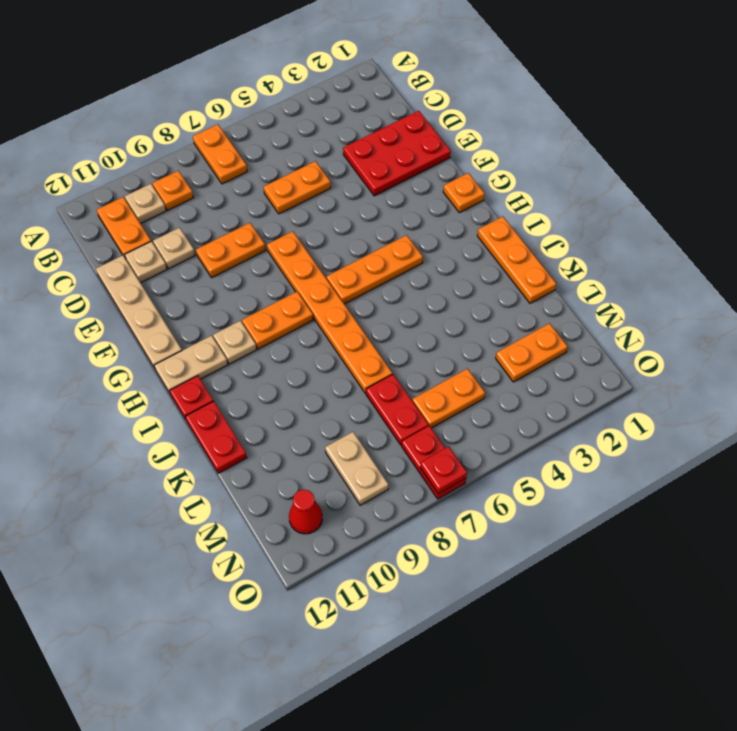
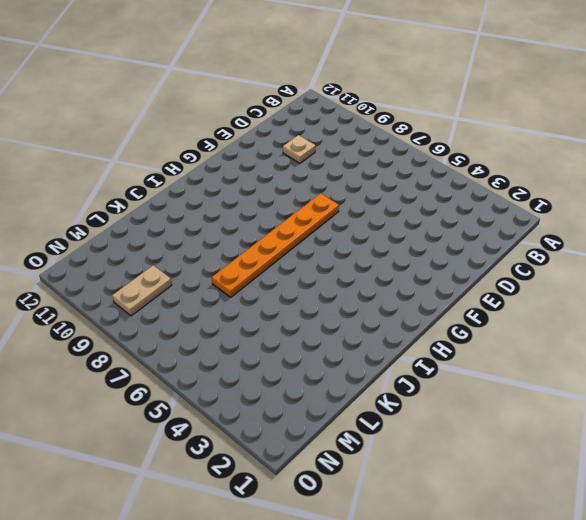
none -> orange plate A7:B7 level 1
none -> orange plate B9 level 1
none -> tan plate B10 level 1

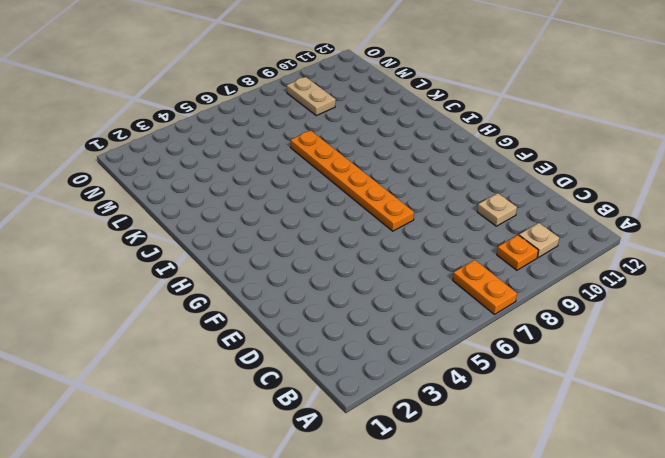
none -> orange plate B11:C11 level 1
none -> red plate D1:E3 level 1
none -> orange plate D5:D6 level 1

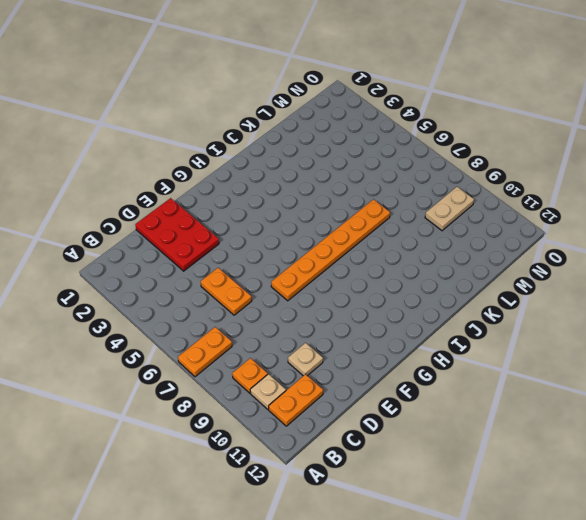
none -> tan plate D11 level 1
none -> tan plate D12:G12 level 1
none -> orange plate E8:E9 level 1

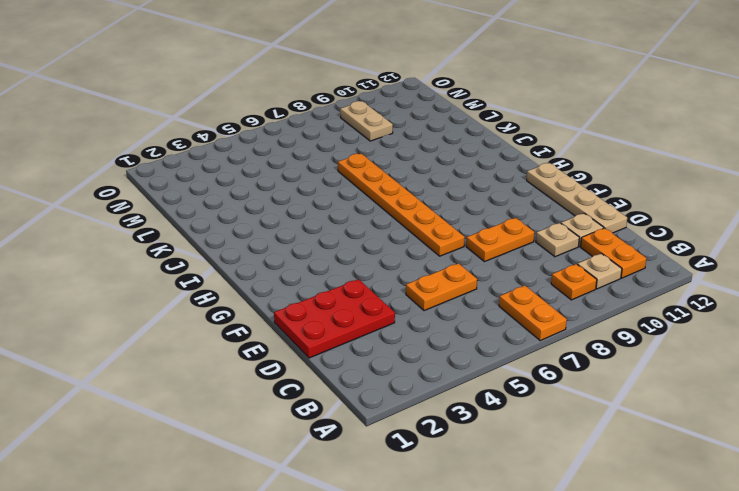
none -> orange plate G1 level 1
none -> orange plate H4:H6 level 1
none -> orange plate H8:H9 level 1

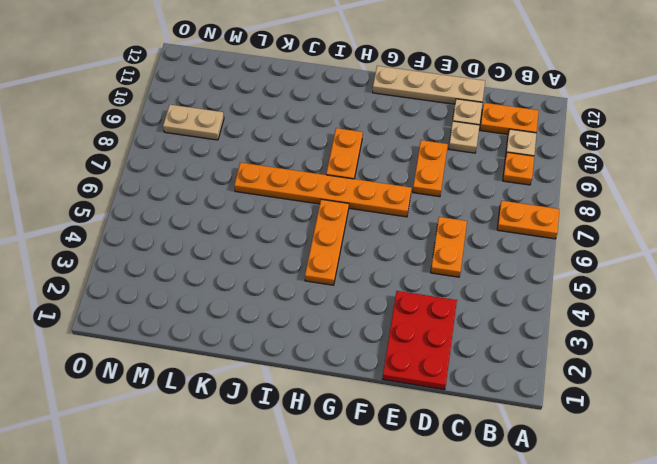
none -> orange plate G1 level 1
none -> tan plate H10 level 1
none -> tan plate H11:H12 level 1

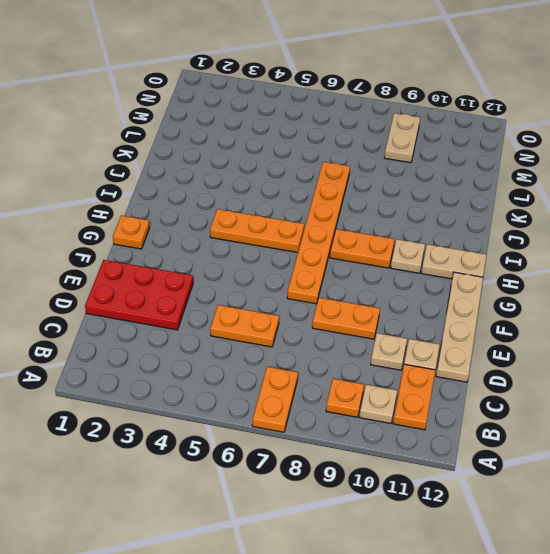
none -> orange plate I1:K1 level 1
none -> red plate I12 level 1
none -> red plate J12:K12 level 1

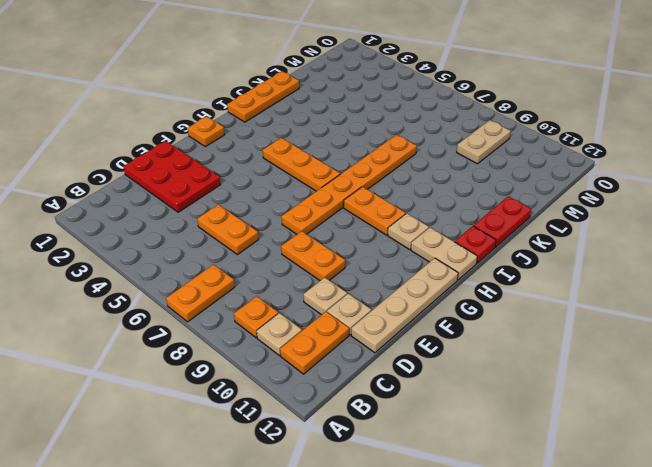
none -> red plate L7:M7 level 1
none -> orange plate M2:M3 level 1
none -> orange plate M5:M6 level 1

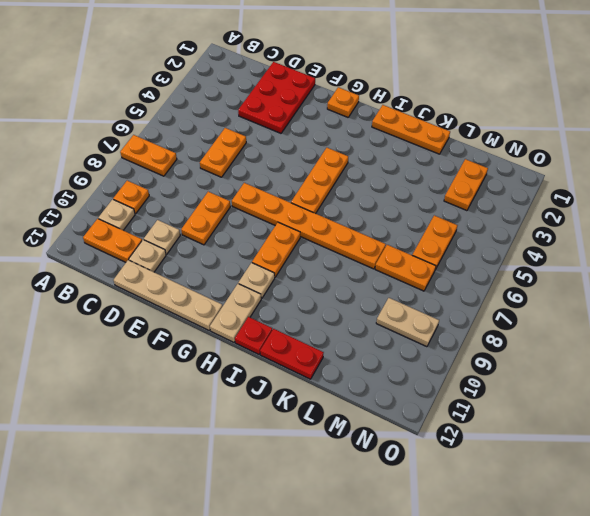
orange plate L7:M7 level 1 -> red plate L7:M7 level 1
none -> red plate N7:O7 level 1
none -> red cone N11 level 1
none -> red plate O7 level 2

